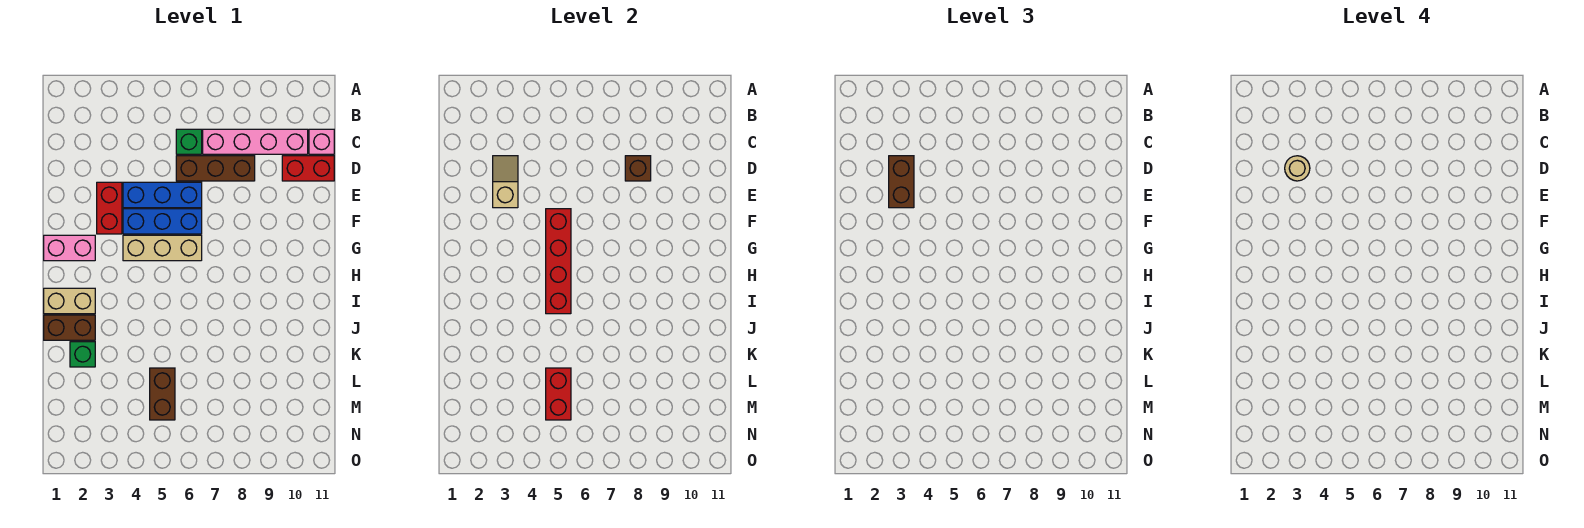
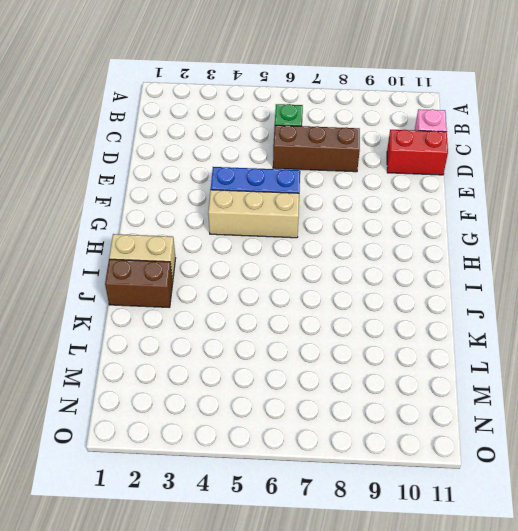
none -> pink brick C7:C10 level 1
none -> red brick E3:F3 level 1
none -> blue brick E4:E6 level 1

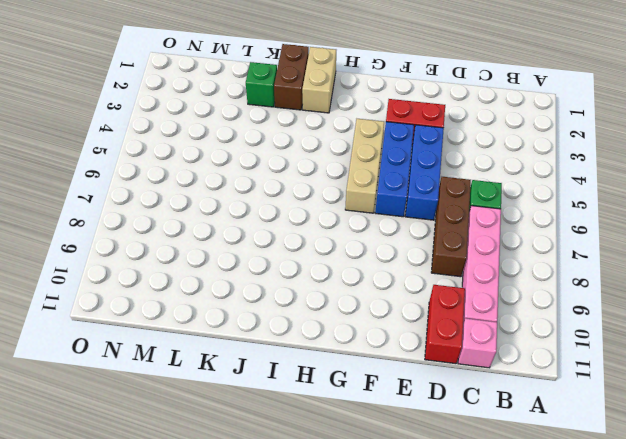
none -> pink brick G1:G2 level 1
none -> brown brick L5:M5 level 1
none -> tan slope D3:E3 level 2 top E

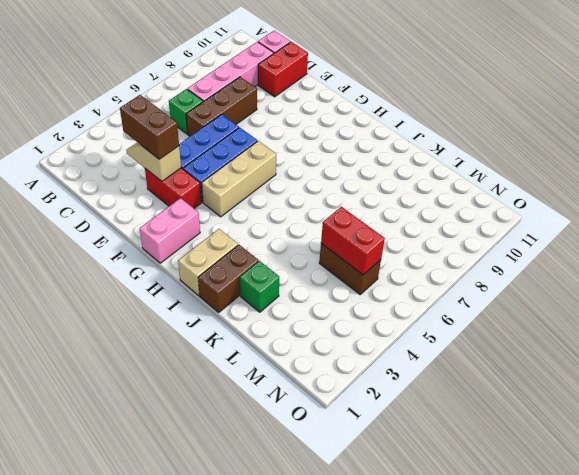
none -> brown brick D8 level 2
none -> red brick F5:I5 level 2
none -> tan round brick D3 level 4

